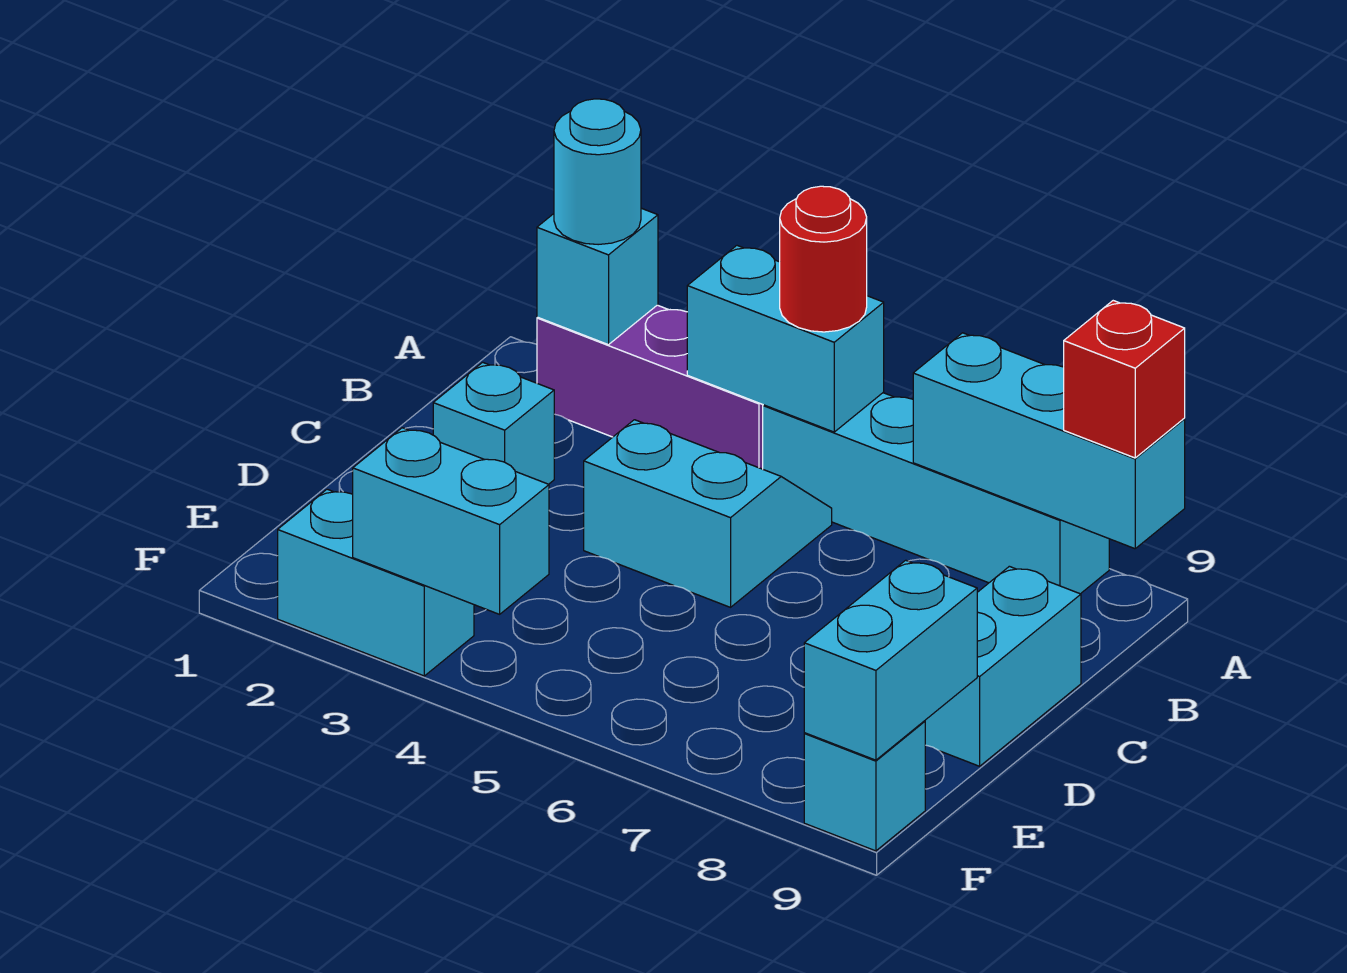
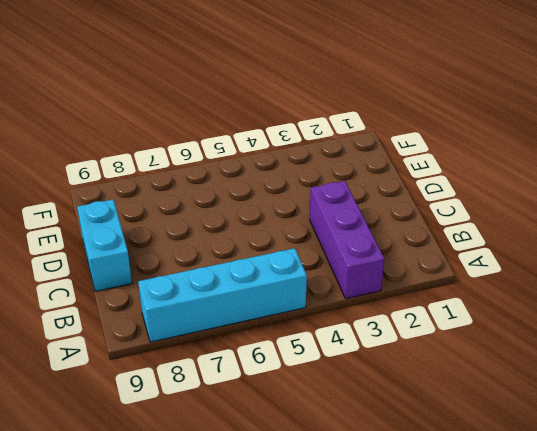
purple brick A3:C3 level 1 -> purple brick A2:A4 level 1
none -> cyan slope B4:C5 level 1 top C
none -> cyan brick C2 level 1
none -> cyan brick F2:F3 level 1

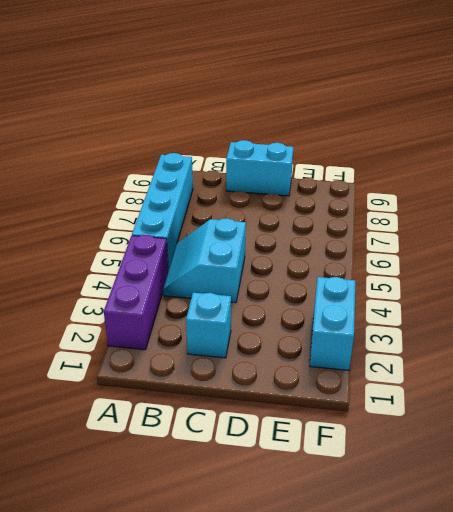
none -> cyan brick F9 level 1
none -> cyan brick A2 level 2
none -> cyan brick A4:A5 level 2

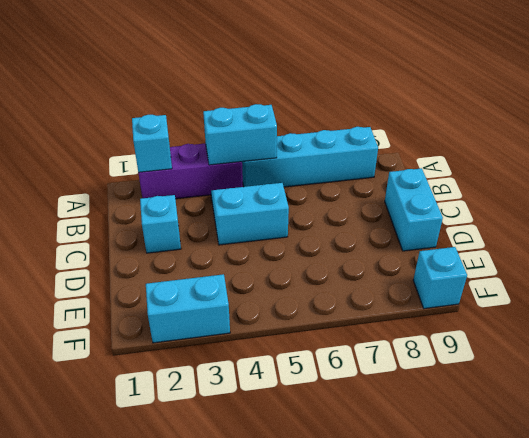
none -> cyan brick A7:A9 level 2
none -> cyan brick E9:F9 level 2
none -> cyan brick F3:F4 level 2

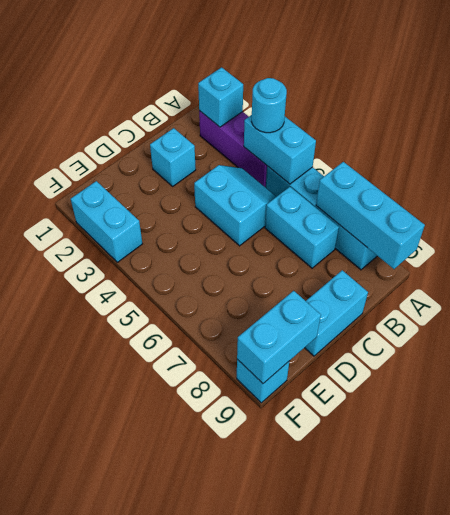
cyan round brick A4 level 3 -> cyan round brick A2 level 3
cyan brick B6:B7 level 1 -> cyan brick F3:F4 level 2
none -> red round brick A5 level 3
none -> red brick A9 level 3

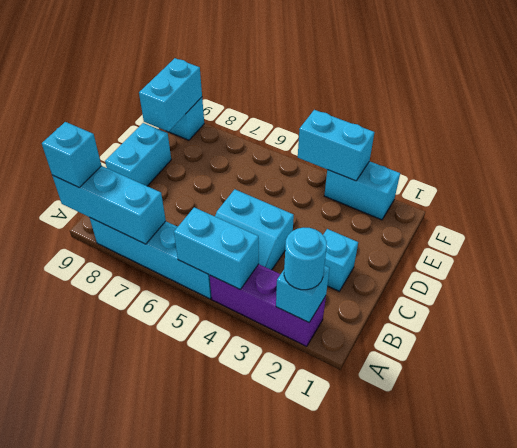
cyan brick A9 level 3 -> red brick A9 level 3
none -> red round brick A5 level 3

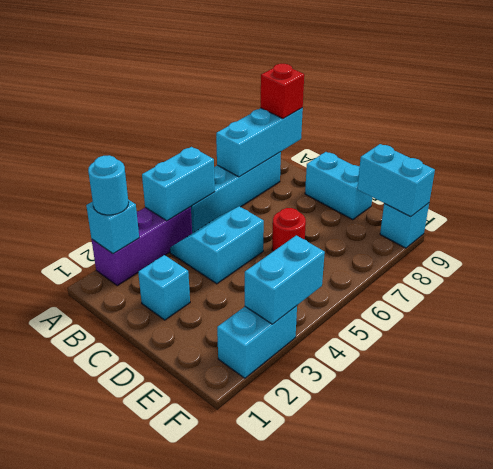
red round brick D6 level 1 -> red round brick A5 level 3

